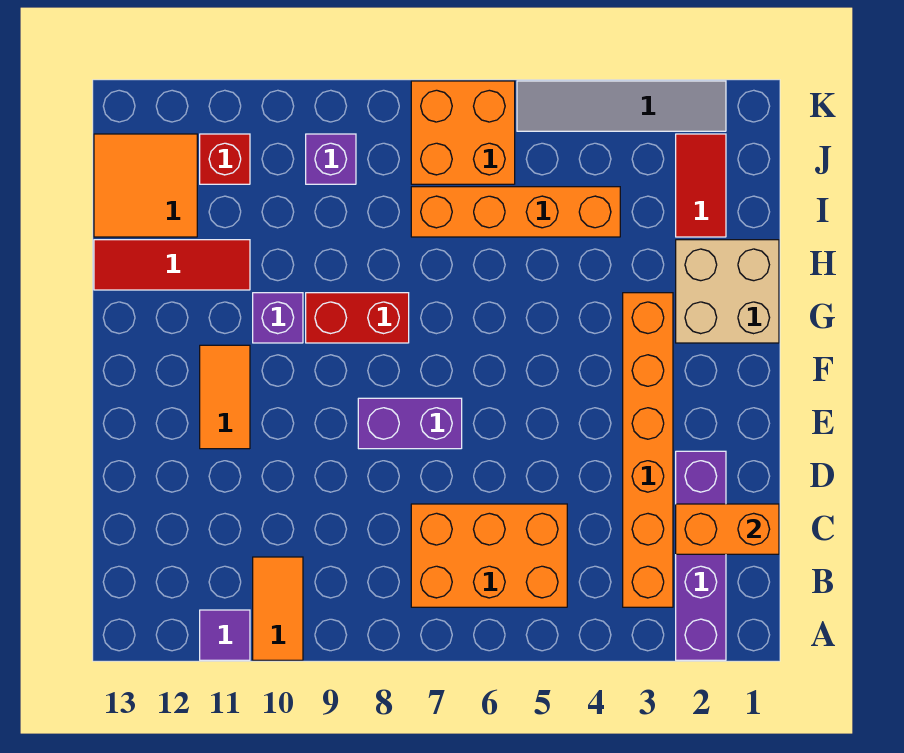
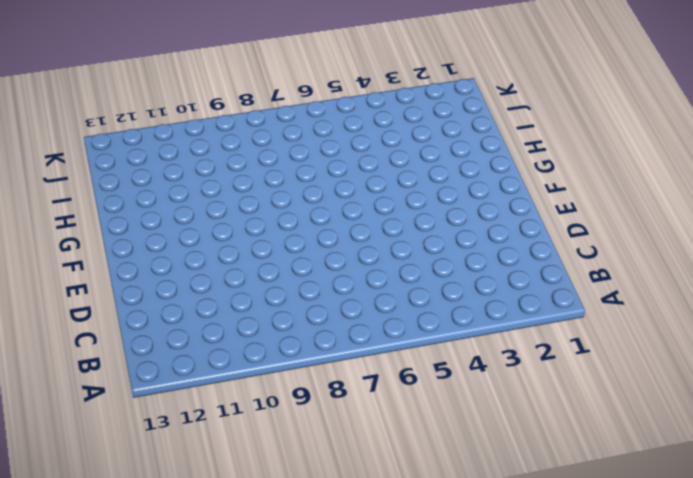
none -> purple brick A2:D2 level 1
none -> orange tile A10:B10 level 1
none -> purple tile A11 level 1

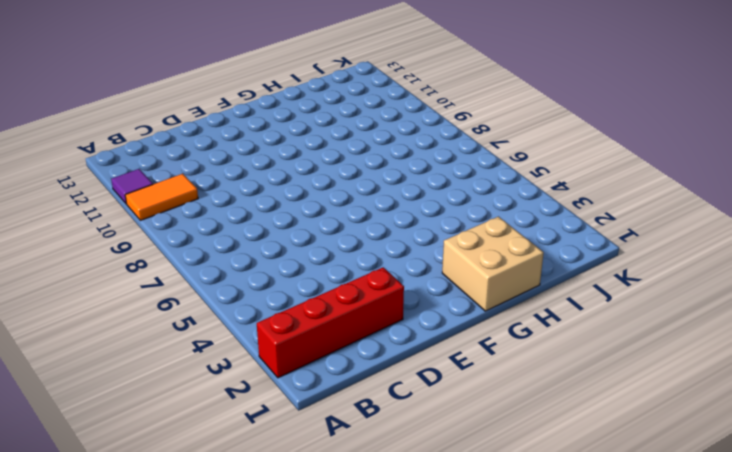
red brick A2:D2 level 1 -> purple brick A2:D2 level 1
none -> orange brick B3:G3 level 1
none -> orange brick B5:C7 level 1
none -> purple brick E7:E8 level 1

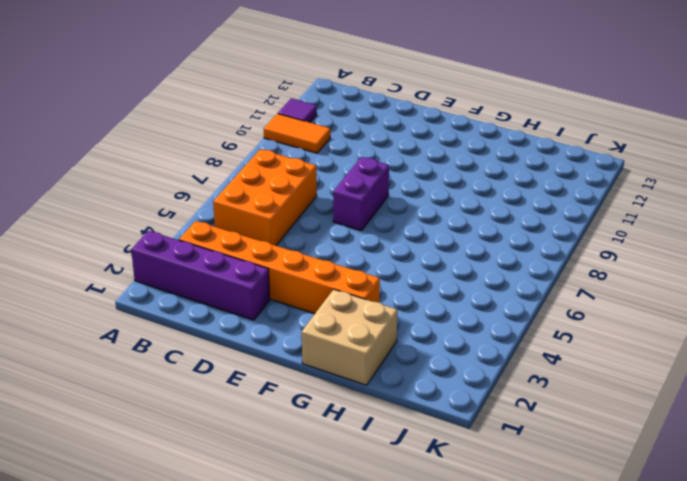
none -> orange tile E11:F11 level 1
none -> red brick G8:G9 level 1
none -> purple brick G10 level 1

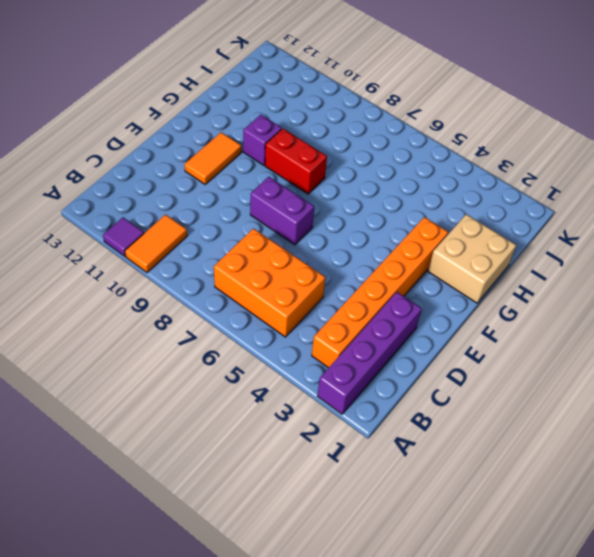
none -> red tile H11:H13 level 1
none -> red tile I2:J2 level 1
none -> orange brick I4:I7 level 1

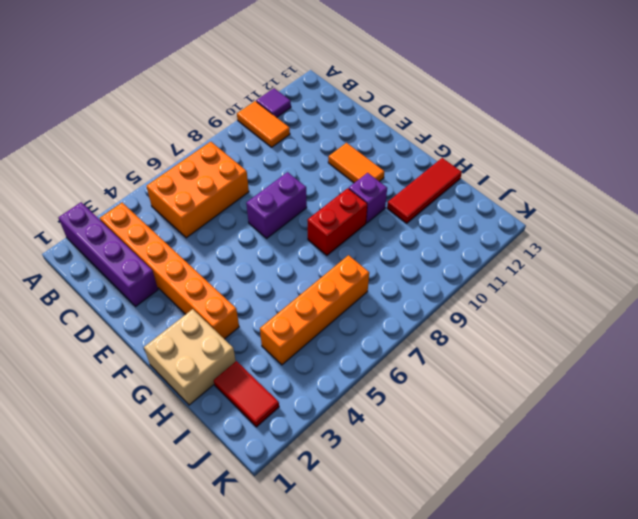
none -> orange tile I12:J13 level 1
none -> orange brick J6:K7 level 1
none -> purple brick J9 level 1

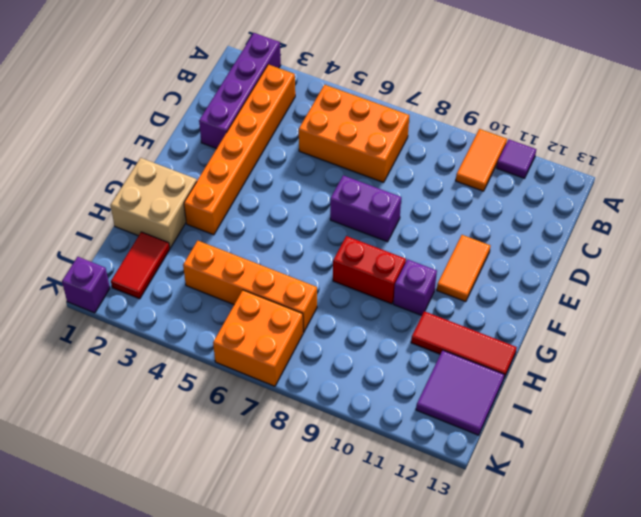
purple tile I12:J13 level 1 -> orange tile I12:J13 level 1
purple brick K1 level 1 -> purple brick J9 level 1
none -> red brick J11 level 1
none -> grey tile K2:K5 level 1
none -> orange brick C1:C2 level 2

